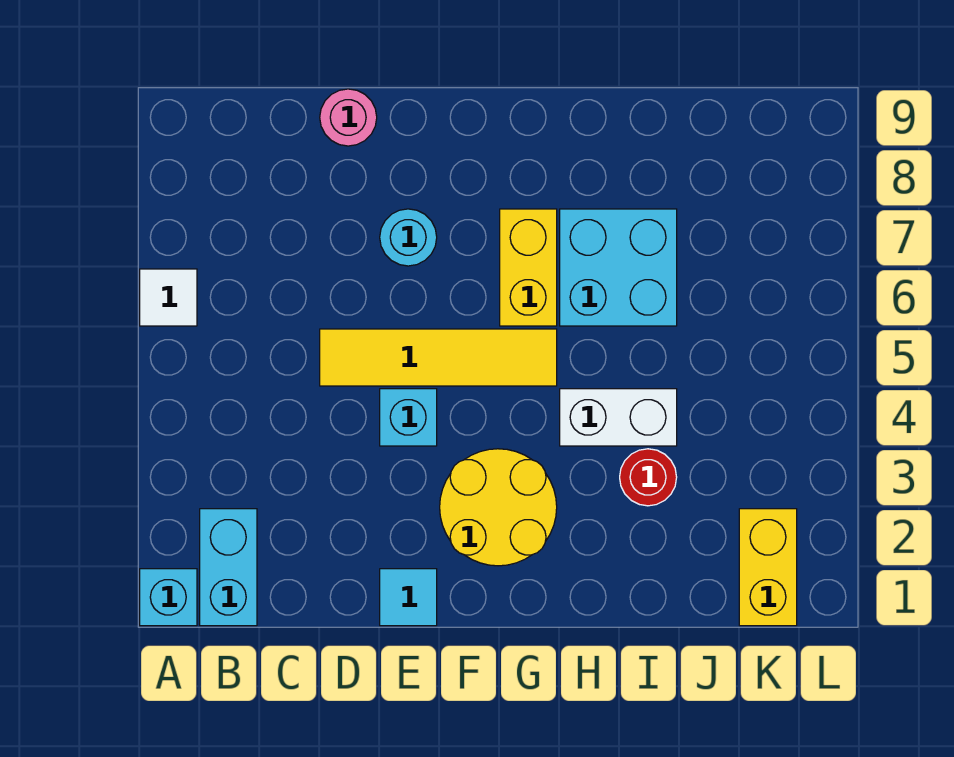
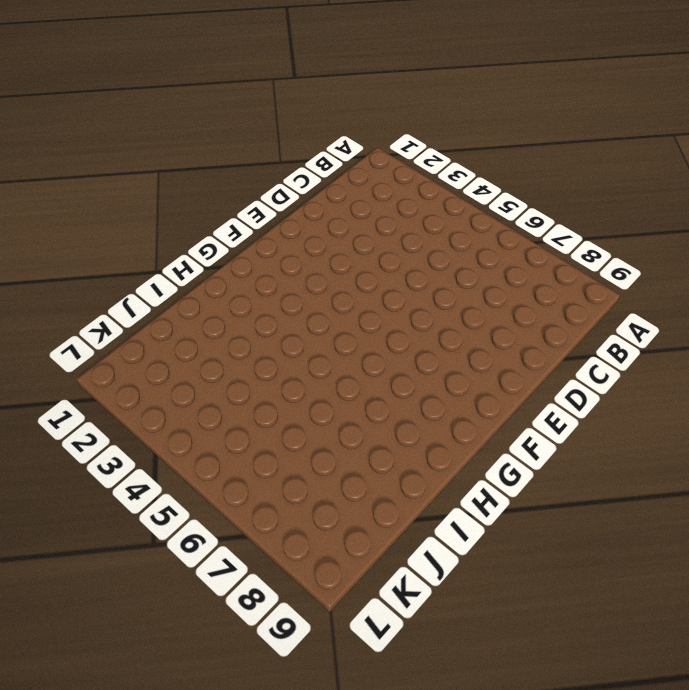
none -> cyan brick A1 level 1
none -> white tile A6 level 1
none -> cyan brick B1:B2 level 1

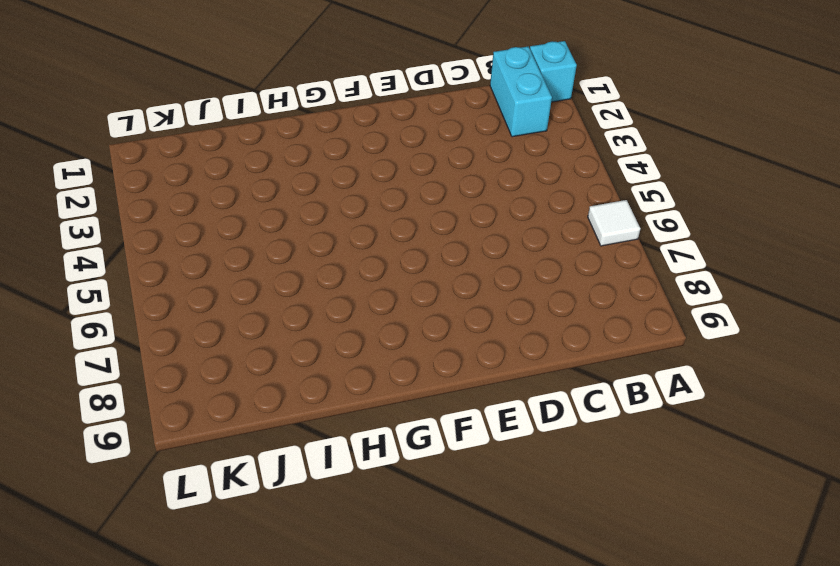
none -> yellow tile D5:G5 level 1
none -> pink round brick D9 level 1
none -> cyan tile E1 level 1

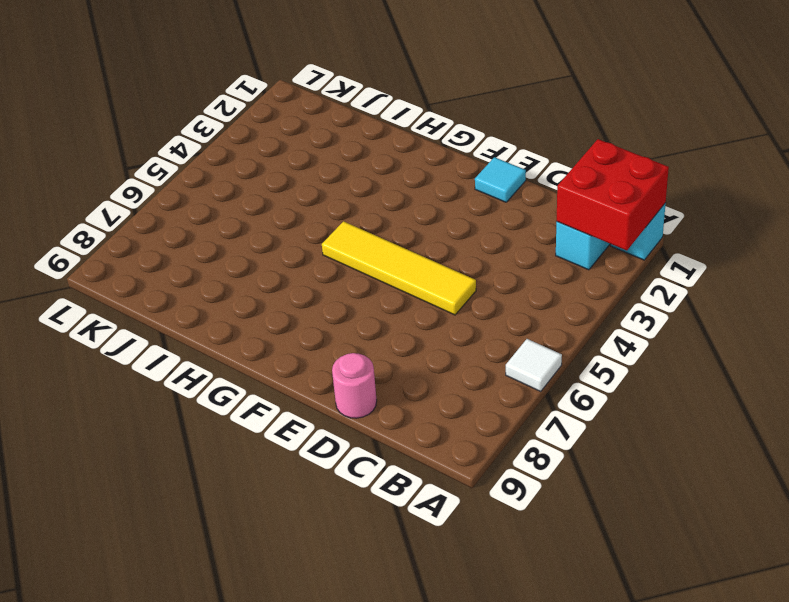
red brick A1:B2 level 2 -> none
none -> cyan brick E4 level 1
none -> cyan round brick E7 level 1
none -> yellow round brick F2:G3 level 1

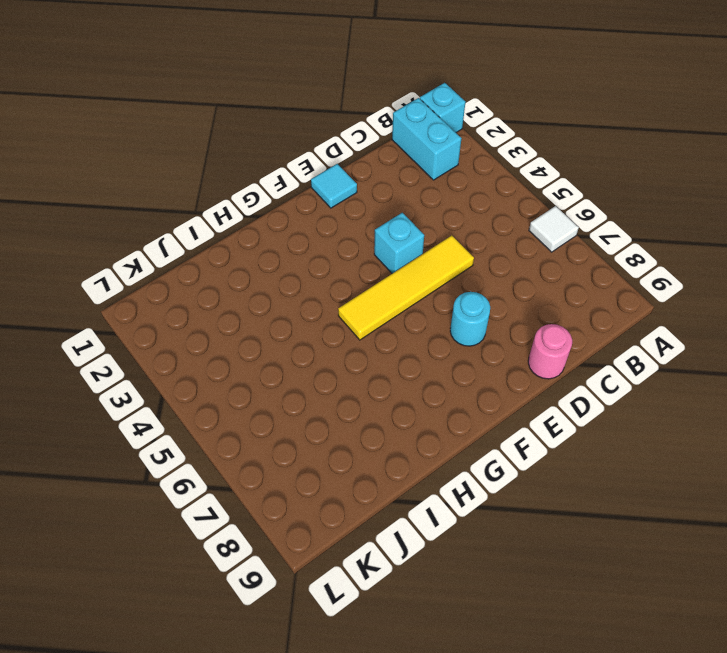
none -> yellow round brick F2:G3 level 1
none -> yellow brick G6:G7 level 1
none -> white brick H4:I4 level 1

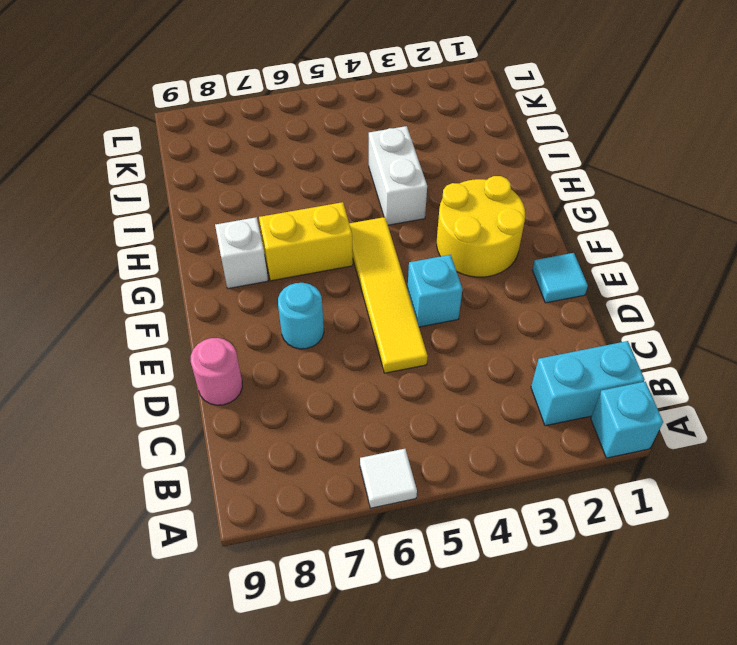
white brick G8 level 1 -> none
none -> cyan brick H6:I7 level 1
none -> red round brick I3 level 1
none -> yellow brick K1:K2 level 1

